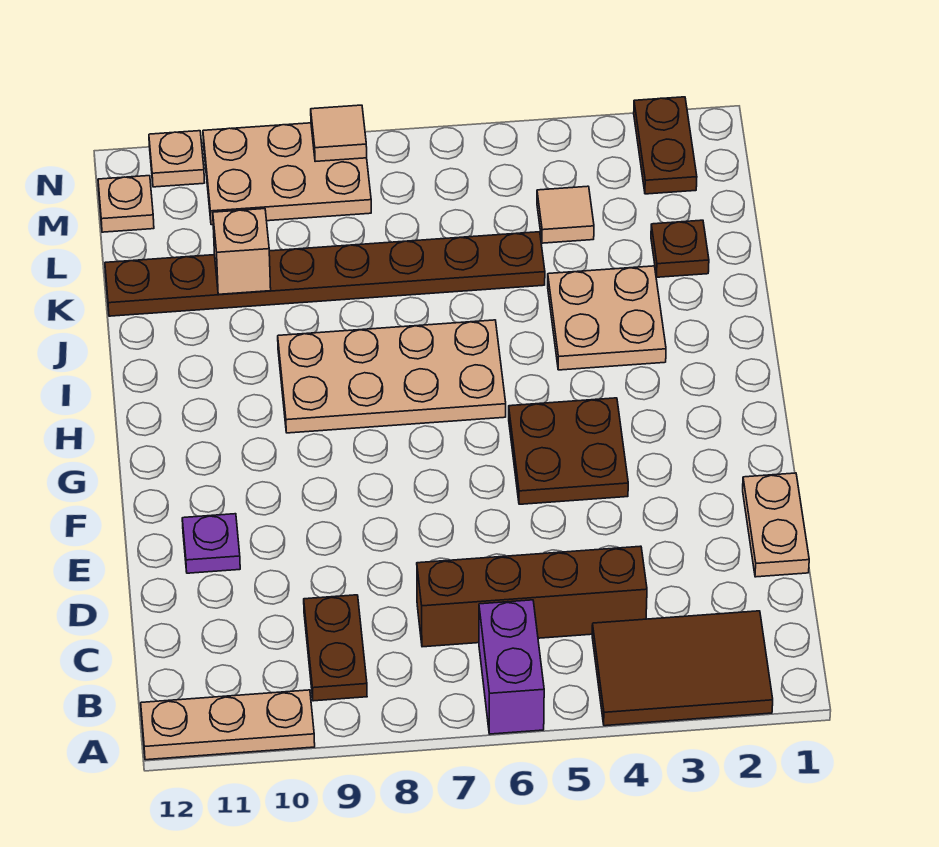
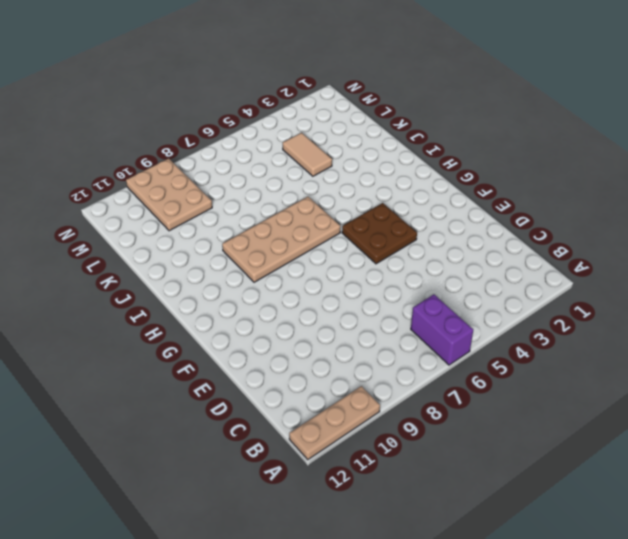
tan tile K4:L4 level 1 -> tan tile L4 level 1
tan plate L9:N10 level 1 -> tan plate M8:N10 level 1
none -> brown tile A2:B4 level 1
none -> brown plate B9:C9 level 1
none -> brown brick C4:C7 level 1

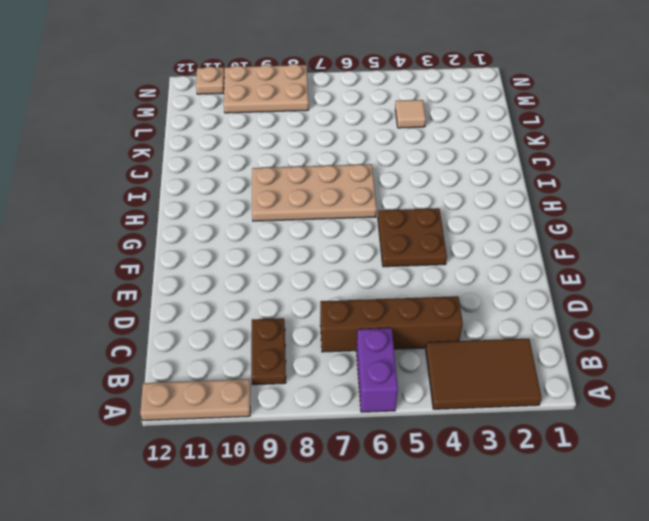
none -> tan plate D1:E1 level 1
none -> purple plate E11 level 1
none -> tan plate I3:J4 level 1

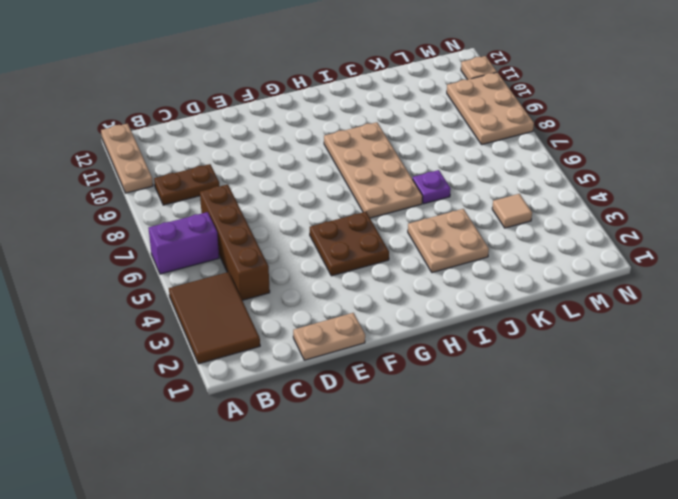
purple plate J6 level 1 -> purple plate E11 level 1
none -> brown plate K2 level 1
none -> brown plate K5:K12 level 1
none -> brown plate M2:N2 level 1

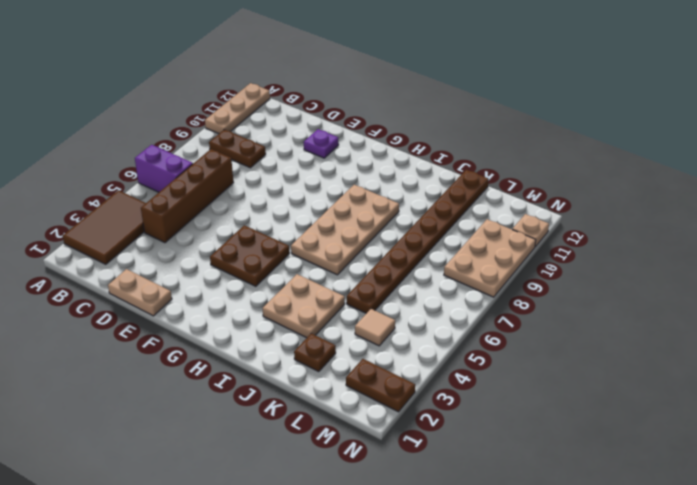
none -> tan plate M12 level 1
none -> tan brick K10 level 2
none -> tan tile N8 level 2

